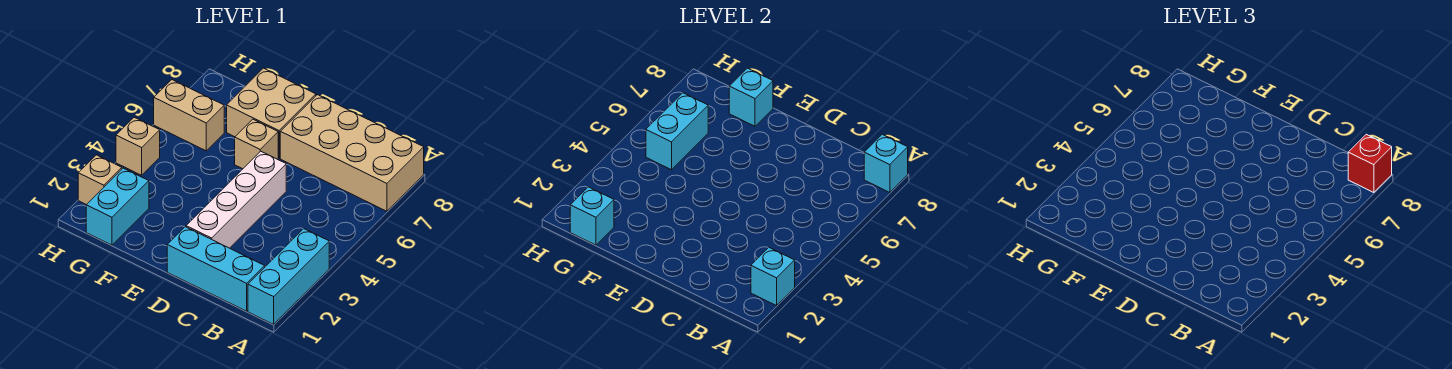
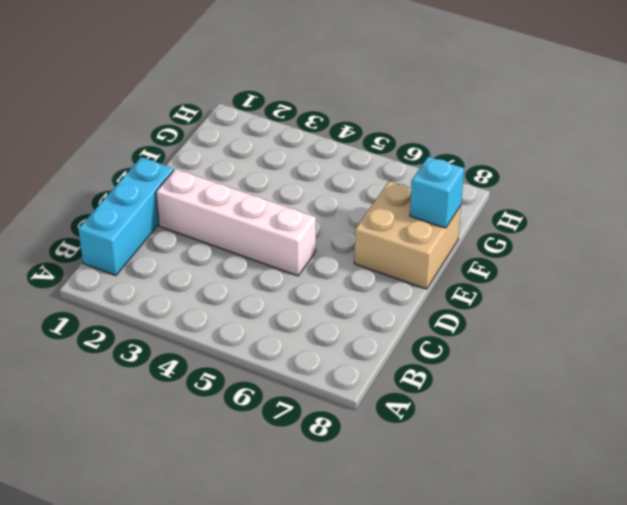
none -> cyan brick A1:A3 level 1
none -> tan brick A7:D8 level 1
none -> tan brick E6 level 1

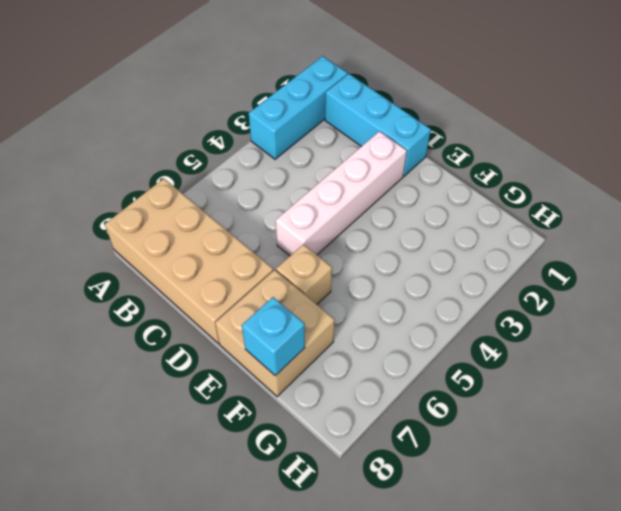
none -> cyan brick G1:G2 level 1
none -> tan brick G6:H6 level 1
none -> tan brick H2 level 1

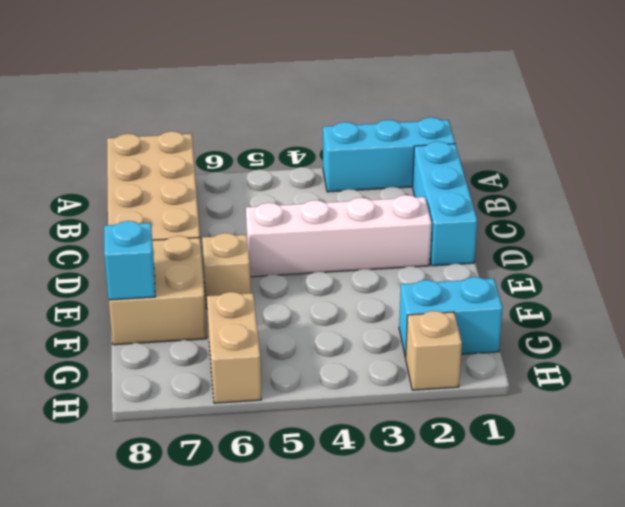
none -> tan brick H4 level 1
none -> cyan brick A2 level 2
none -> cyan brick A8 level 2

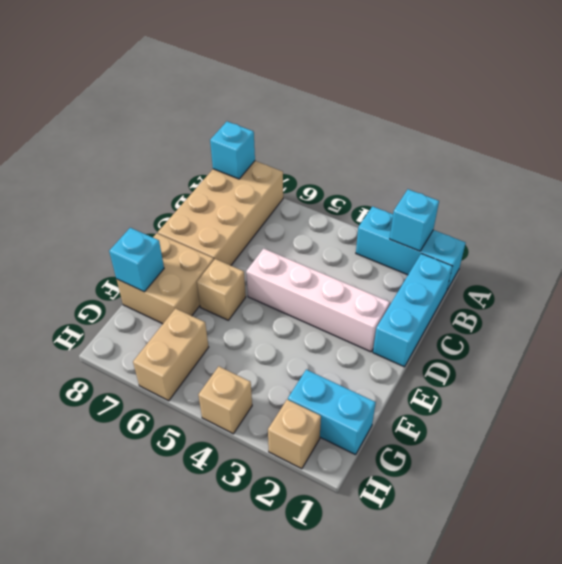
none -> cyan brick G1 level 2
none -> cyan brick G5:G6 level 2
none -> red brick A8 level 3

